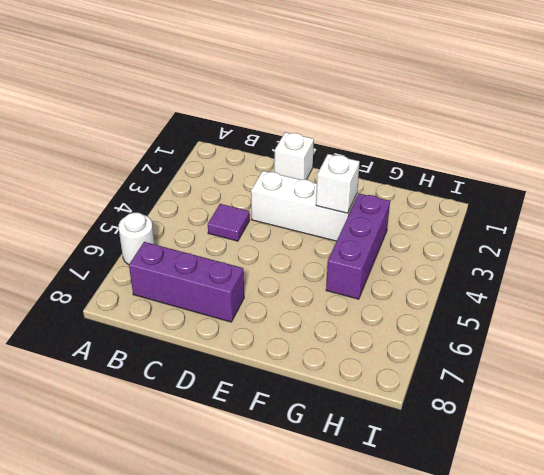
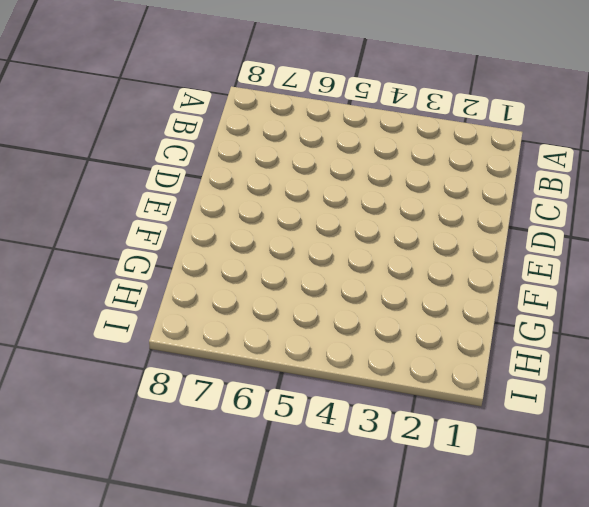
none -> white round brick A6 level 1
none -> purple brick B7:D7 level 1

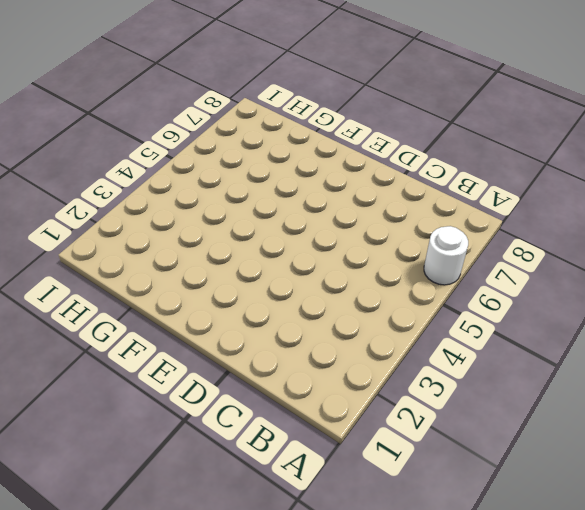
none -> purple brick B7:D7 level 1
none -> purple tile C4 level 1

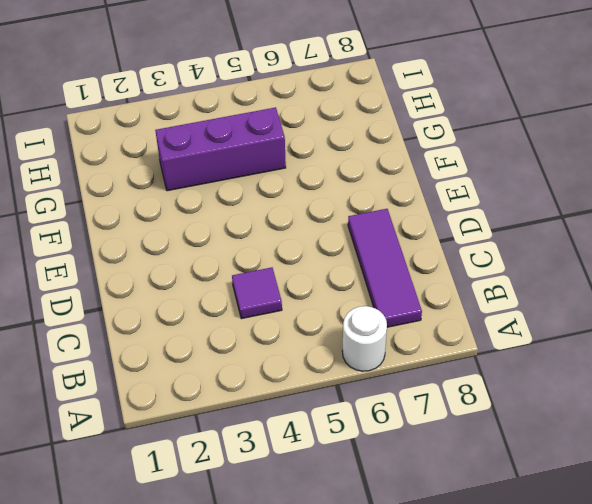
purple tile B7:D7 level 1 -> purple brick B7:D7 level 1
none -> white brick D1 level 1
none -> white brick D3:F3 level 1

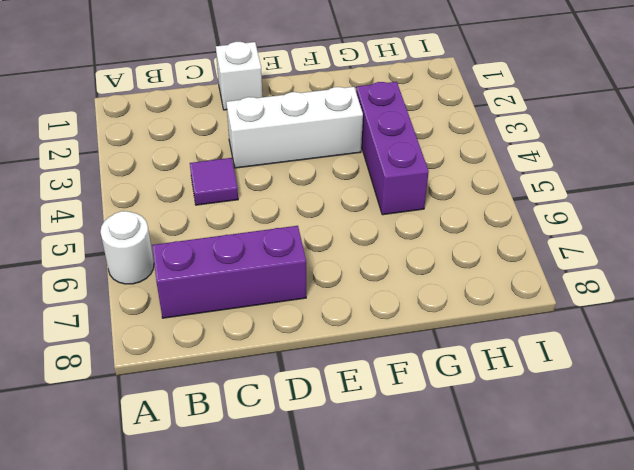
none -> white brick F3 level 2

